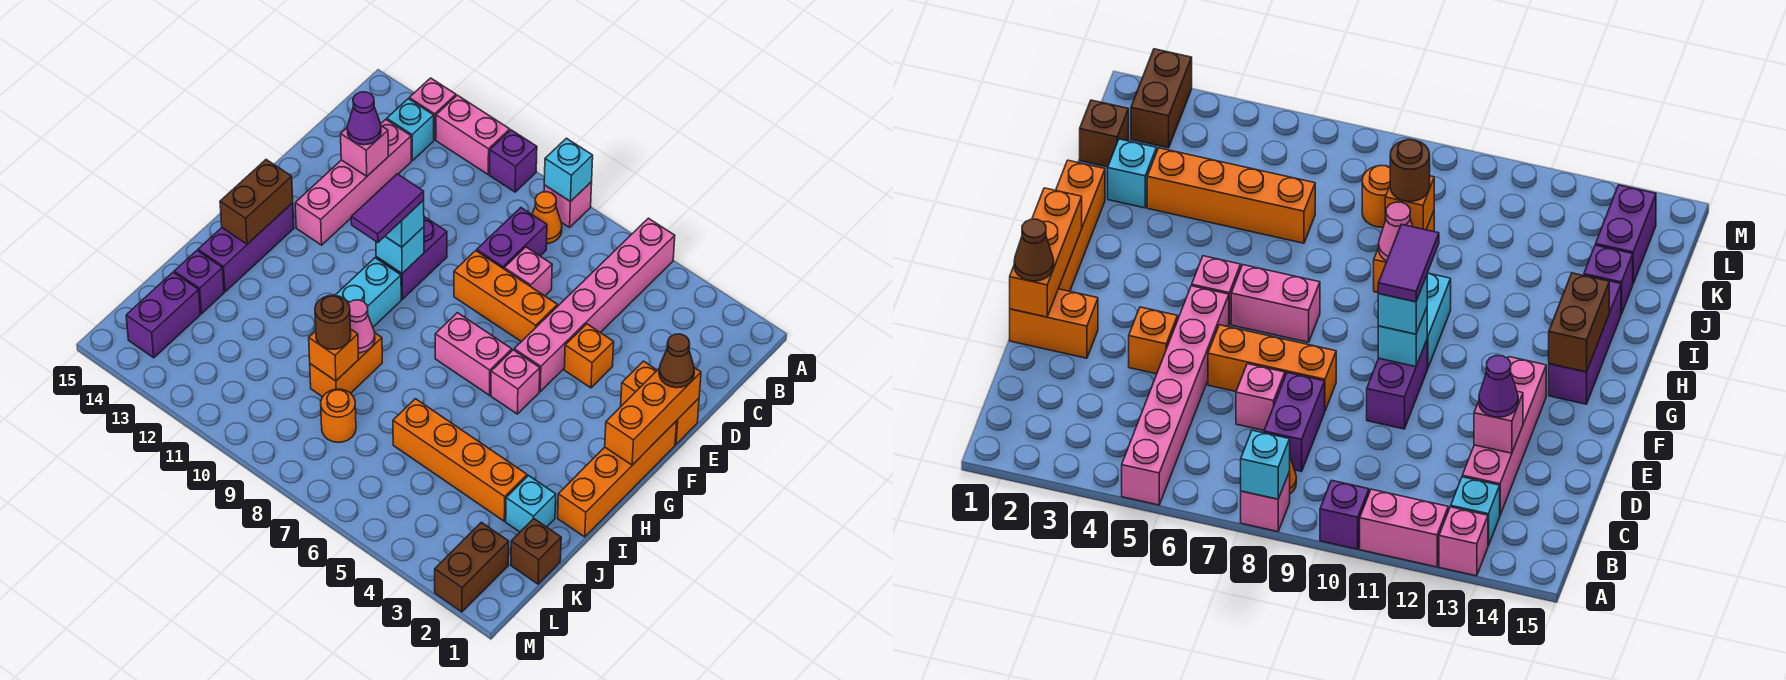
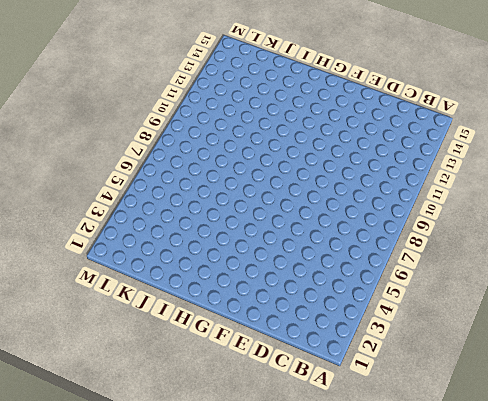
none -> pink brick A5:F5 level 1
none -> pink brick A8 level 1
none -> purple brick A10 level 1
none -> pink brick A11:A12 level 1

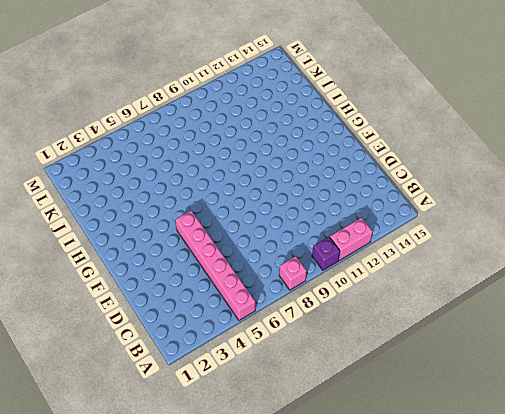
none -> pink brick A13 level 1
none -> orange cone B8 level 1
none -> cyan brick B13 level 1
none -> purple brick C8:D8 level 1

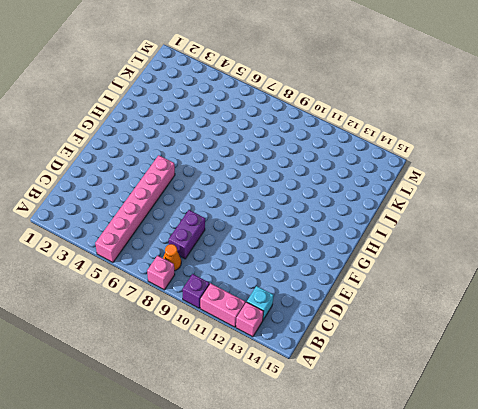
none -> pink brick C13:F13 level 1
none -> pink brick D7 level 1
none -> orange brick E1:E2 level 1
none -> orange brick E4 level 1

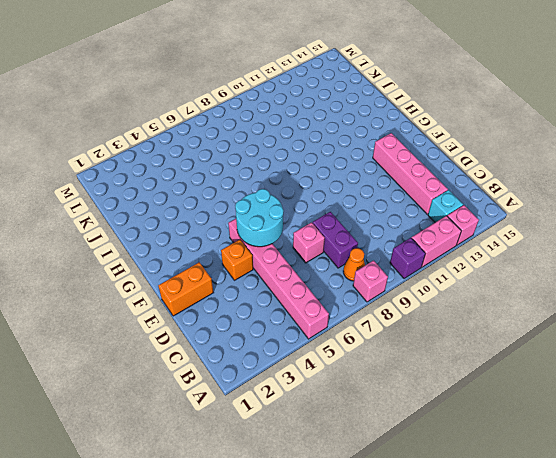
cyan round brick E5:F6 level 2 -> none
none -> orange brick E6:E8 level 1
none -> purple brick E10:F10 level 1
none -> orange brick F1:I1 level 1
none -> pink brick G5 level 1

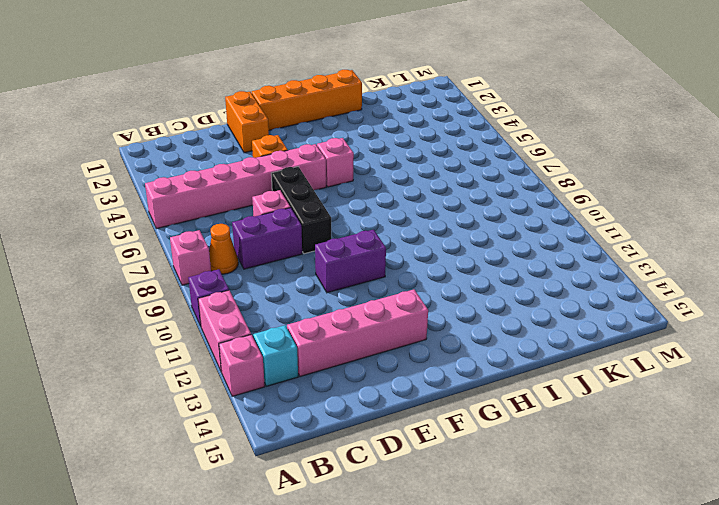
black brick E6:E8 level 1 -> orange brick E6:E8 level 1
none -> pink brick G6:G7 level 1
none -> cyan brick G10:H10 level 1
none -> purple brick G14:I14 level 1
none -> orange brick I9:J9 level 1

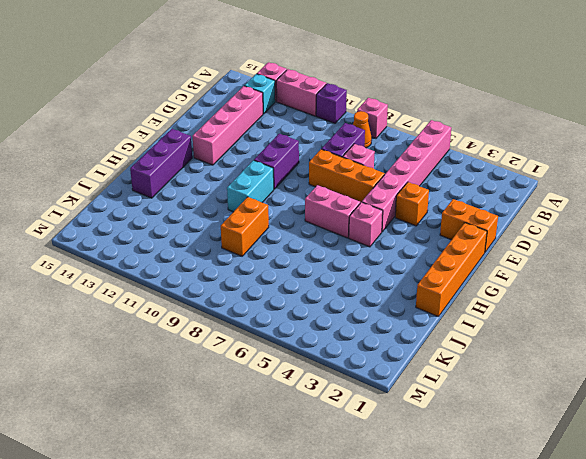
none -> cyan brick J2 level 1
none -> orange brick J3:J6 level 1
none -> purple brick J14 level 1
none -> brown brick K1 level 1

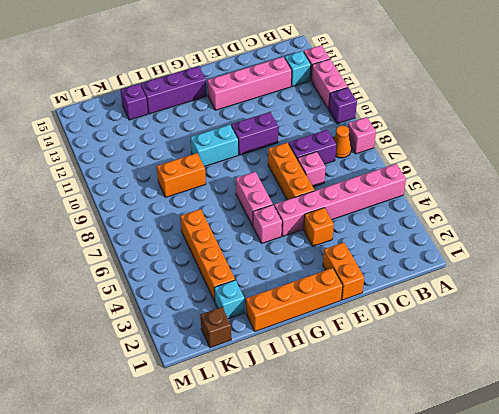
none -> orange round brick K8 level 1
none -> purple brick K14:L14 level 1
none -> brown brick L2:M2 level 1
none -> cyan brick A8 level 2

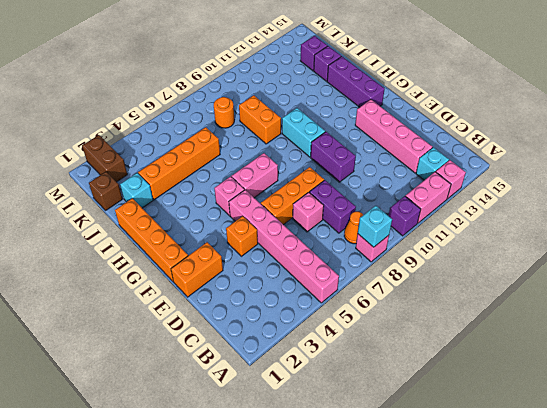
purple brick K14 level 1 -> purple brick K14:L14 level 1
none -> pink brick D13 level 2
none -> orange brick E1:G1 level 2
none -> cyan brick F10 level 2
none -> brown brick G14:H14 level 2

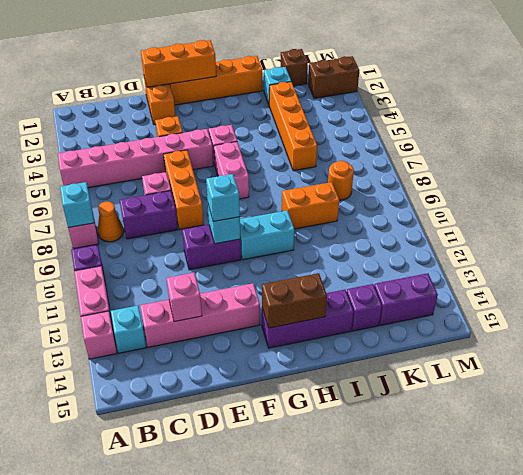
none -> pink cone I9 level 2
none -> orange brick J9 level 2
none -> purple cone D13 level 3
none -> brown cone E1 level 3

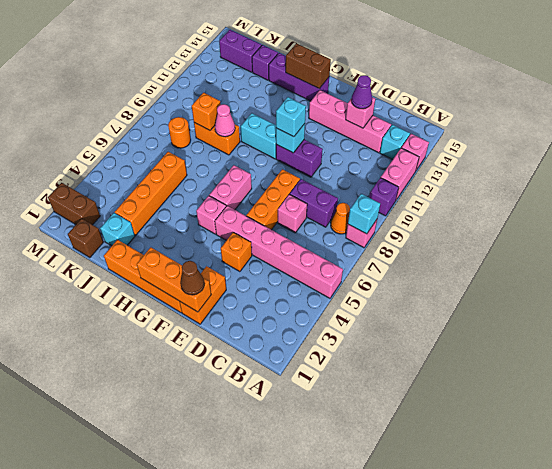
none -> brown round brick J9 level 3
none -> purple tile F10:G10 level 4

